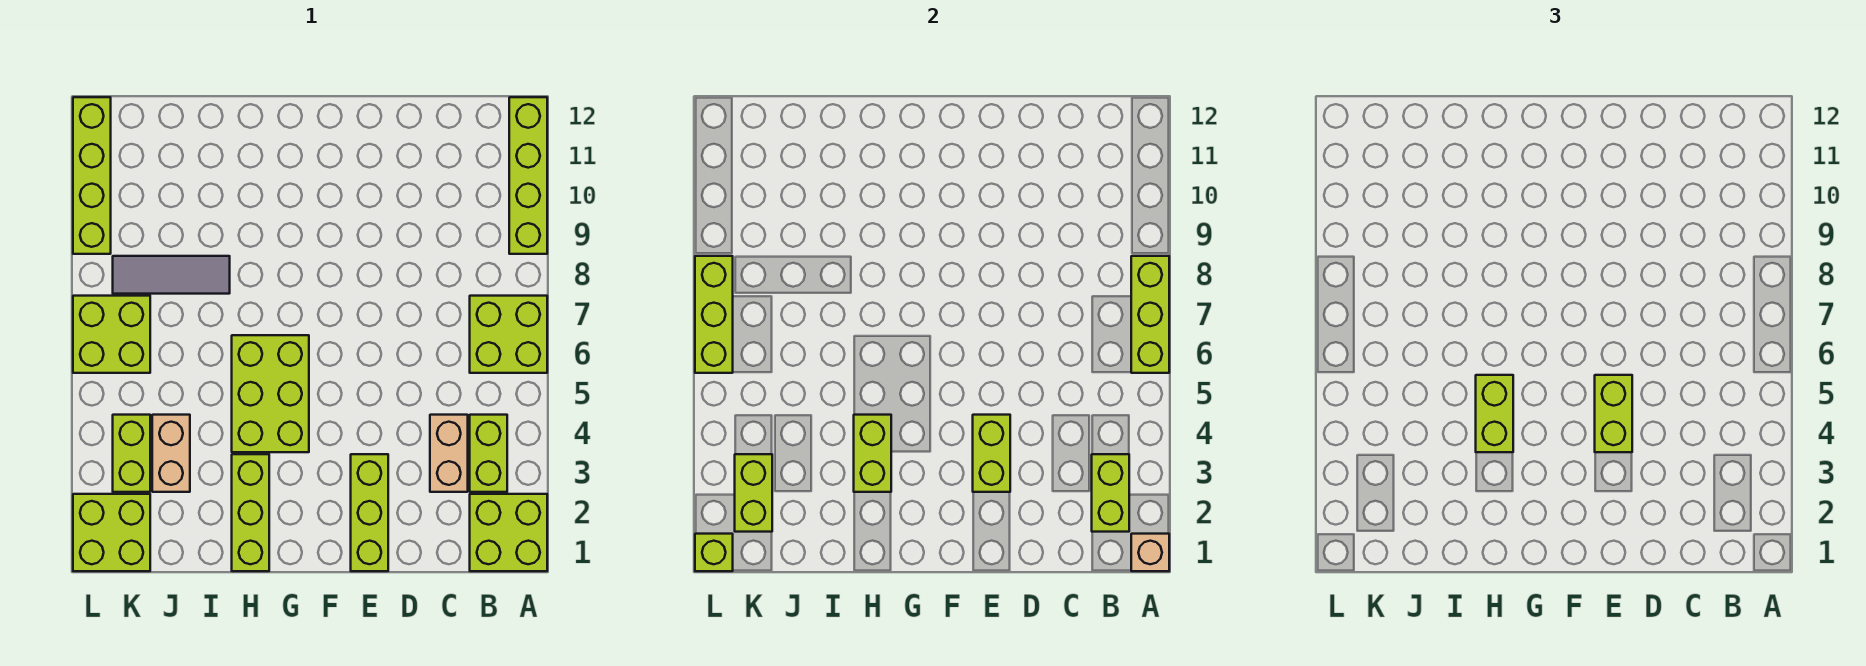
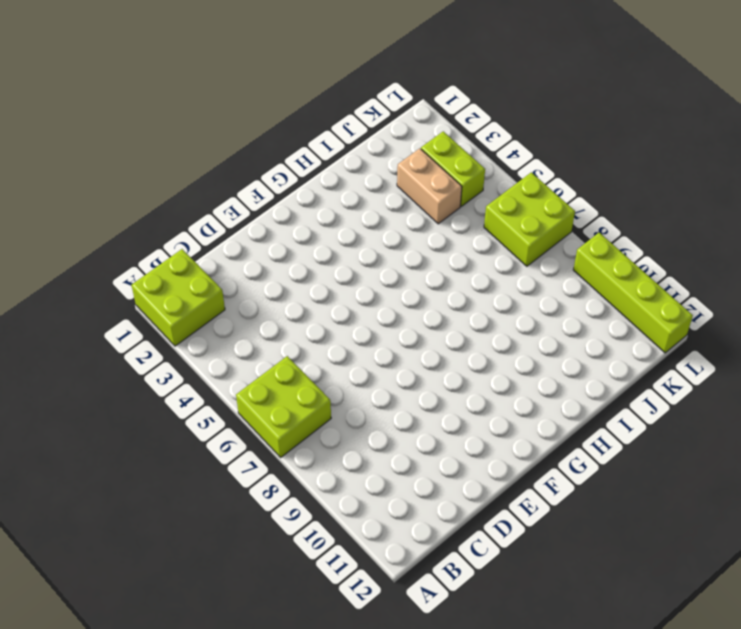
none -> lime brick A9:A12 level 1
none -> lime brick B3:B4 level 1
none -> tan brick C3:C4 level 1

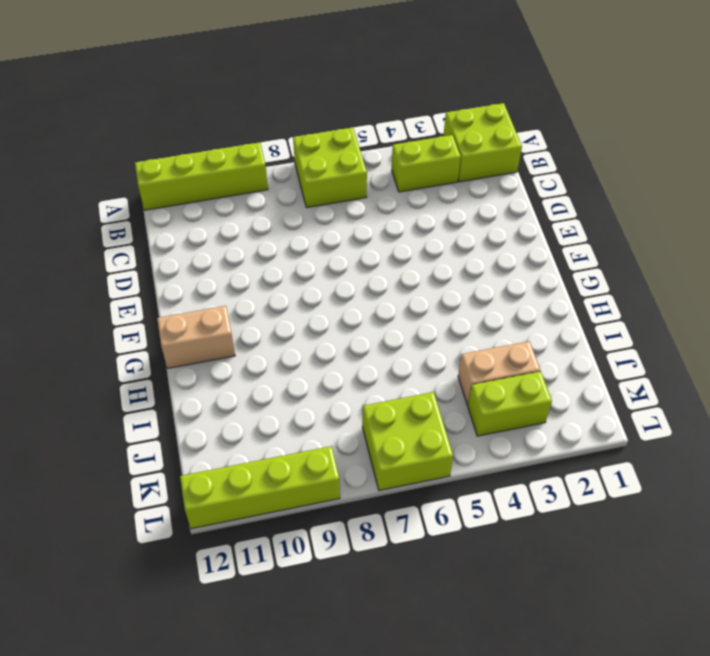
tan brick G11:G12 level 1 -> tan brick C3:C4 level 1
none -> lime brick E1:E3 level 1
none -> lime brick G4:H6 level 1
none -> lime brick H1:H3 level 1

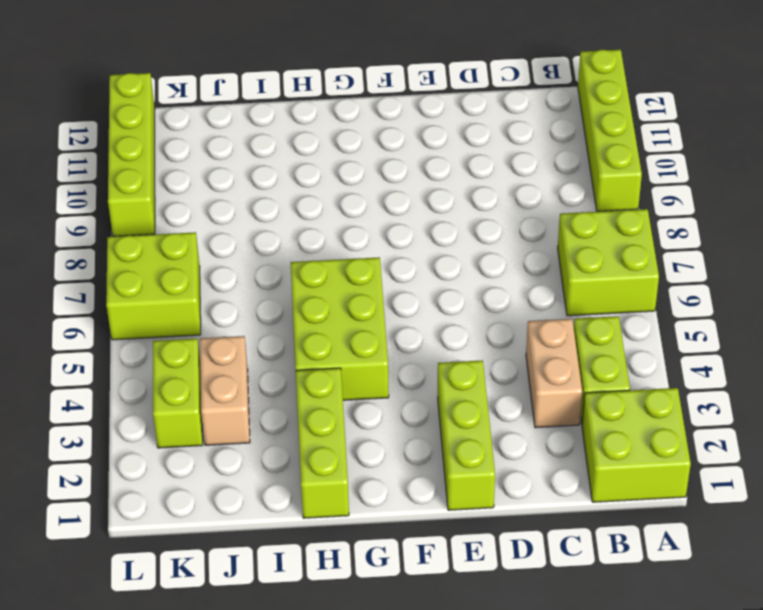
none -> grey tile I8:K8 level 1
none -> lime brick K1:L2 level 1
none -> tan brick A1 level 2

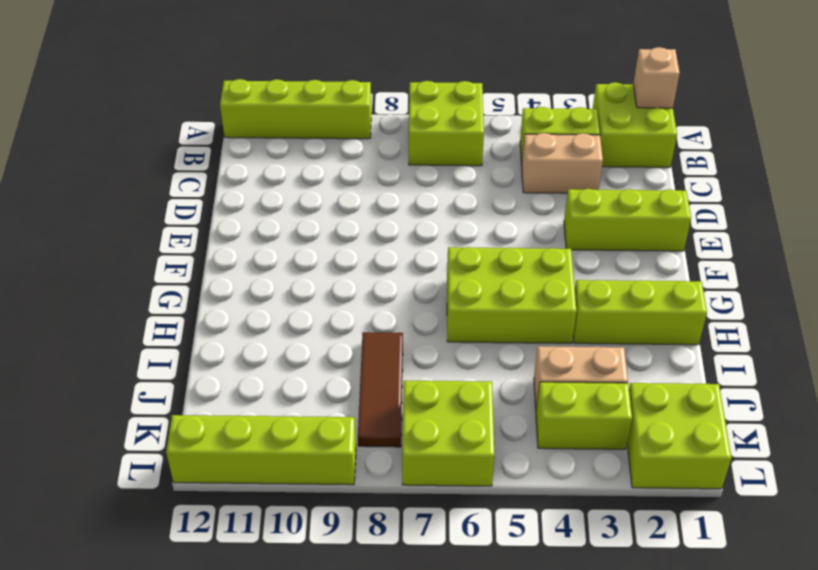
brown tile I8:K8 level 1 -> grey tile I8:K8 level 1
none -> lime brick A6:A8 level 2
none -> lime brick B2:B3 level 2
none -> lime brick E3:E4 level 2

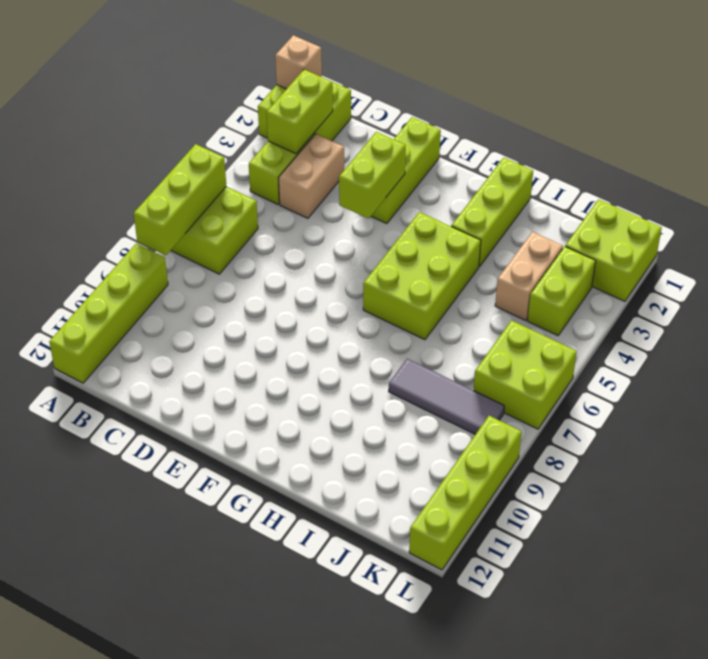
none -> lime brick H3:H4 level 2
none -> lime brick K2:K3 level 2
none -> lime brick L1 level 2

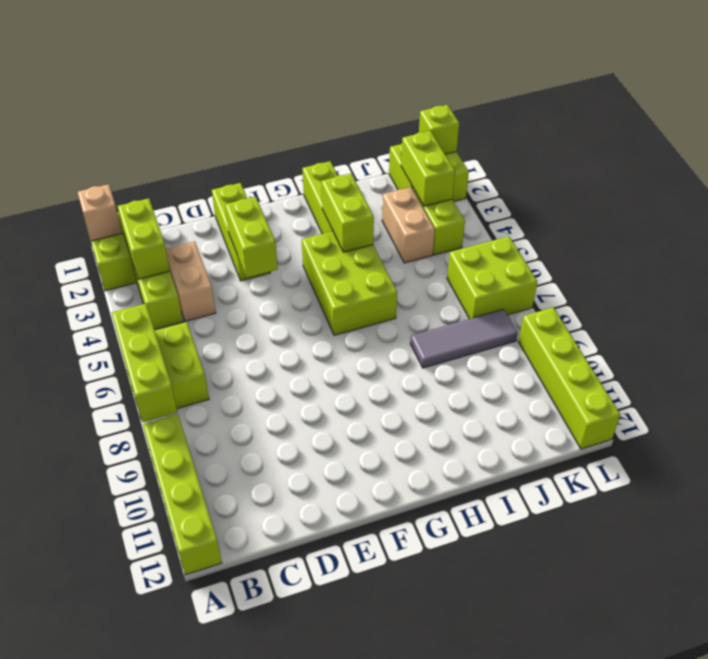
none -> lime brick L6:L8 level 2
none -> lime brick E4:E5 level 3
none -> lime brick H4:H5 level 3

